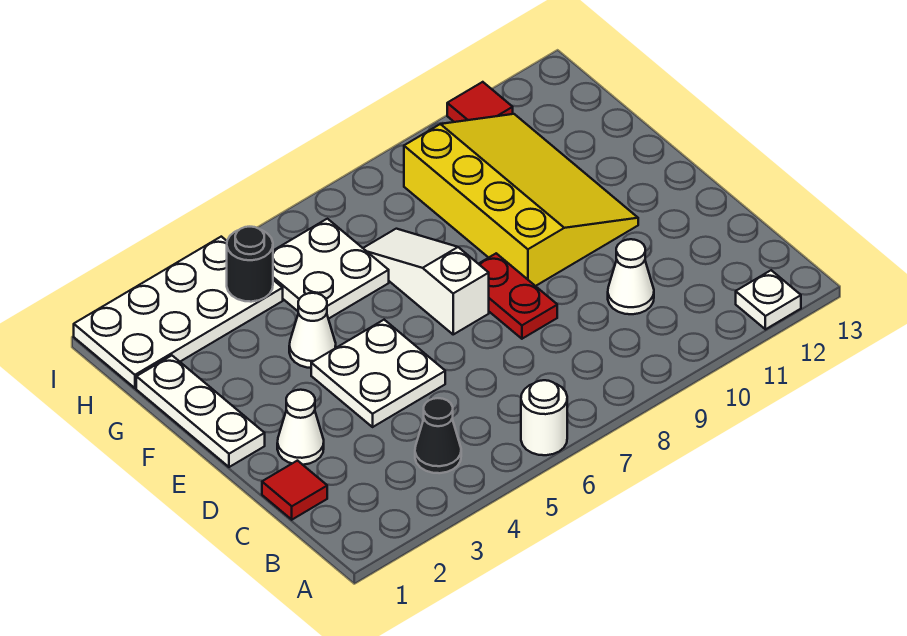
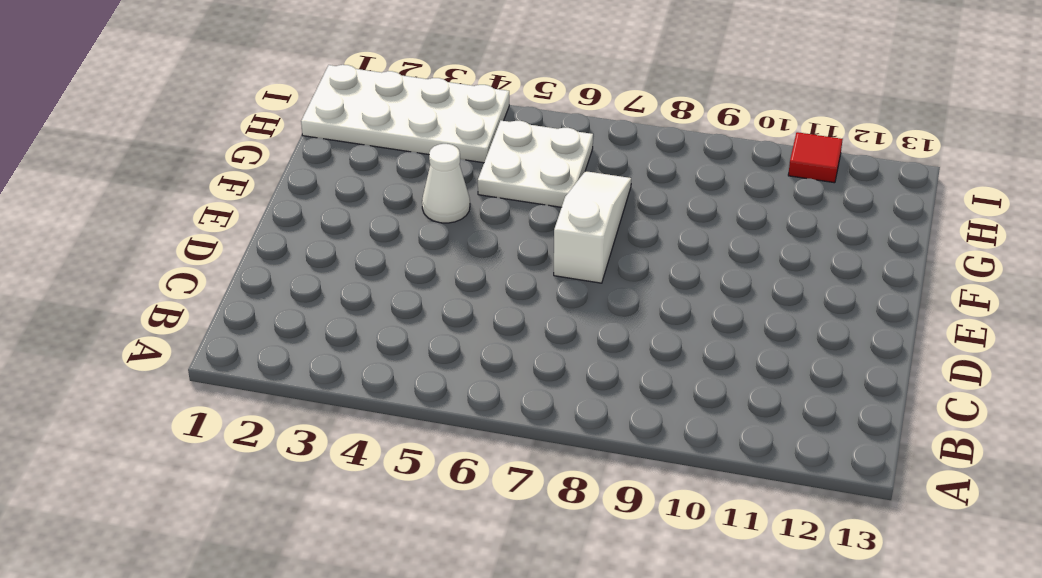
none -> white round brick A6 level 1
none -> white plate A12 level 1
none -> black cone B4 level 1

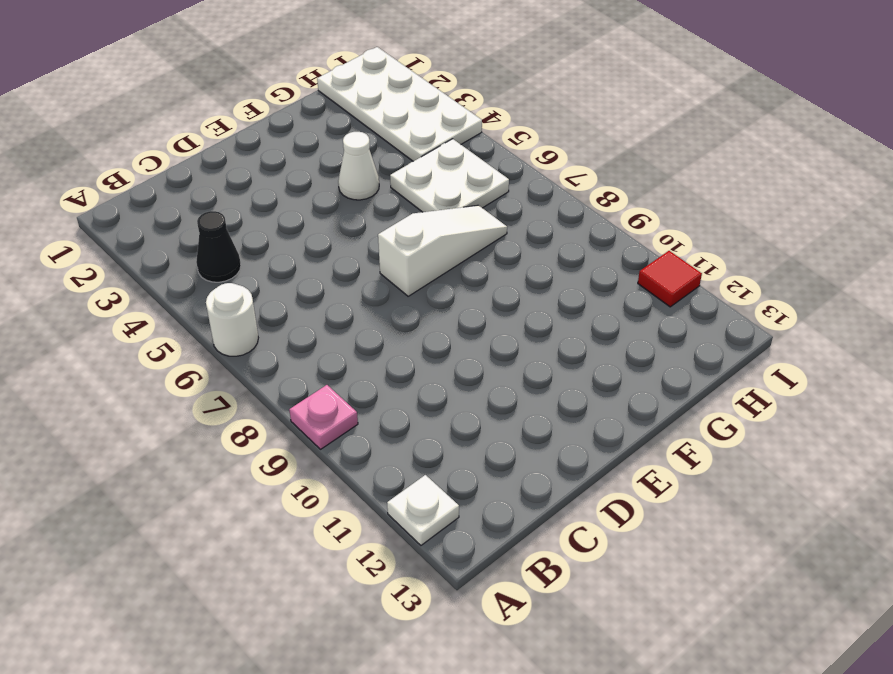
pink plate A9 level 1 -> none
none -> red tile C1 level 1
none -> white cone C10 level 1
none -> white cone D2 level 1

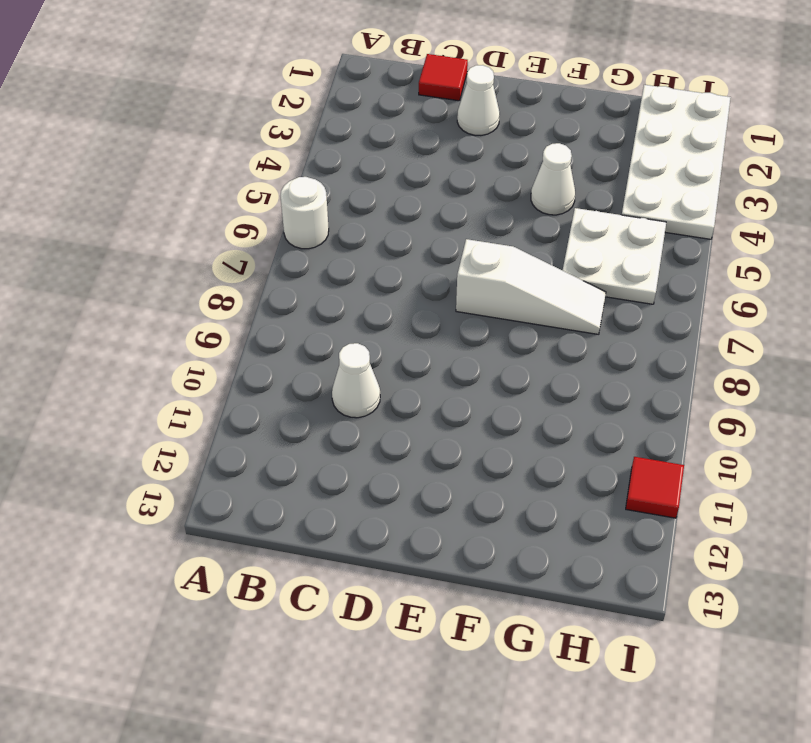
none -> white plate A12 level 1
none -> black cone B4 level 1
none -> white plate D4:E5 level 1

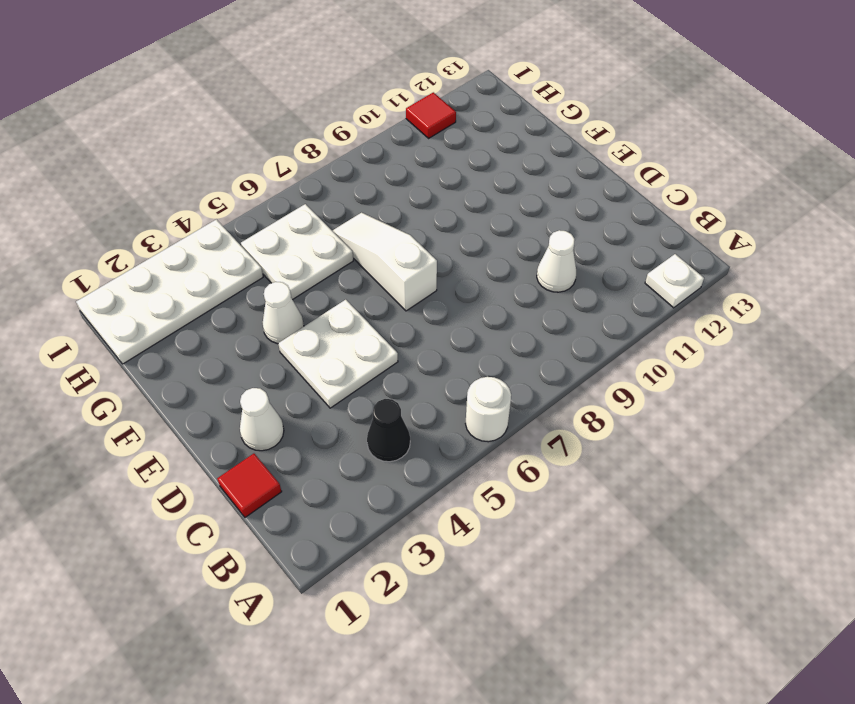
none -> red plate D8:E8 level 1
none -> white plate E1:G1 level 1
none -> yellow slope E9:H11 level 1 top 9

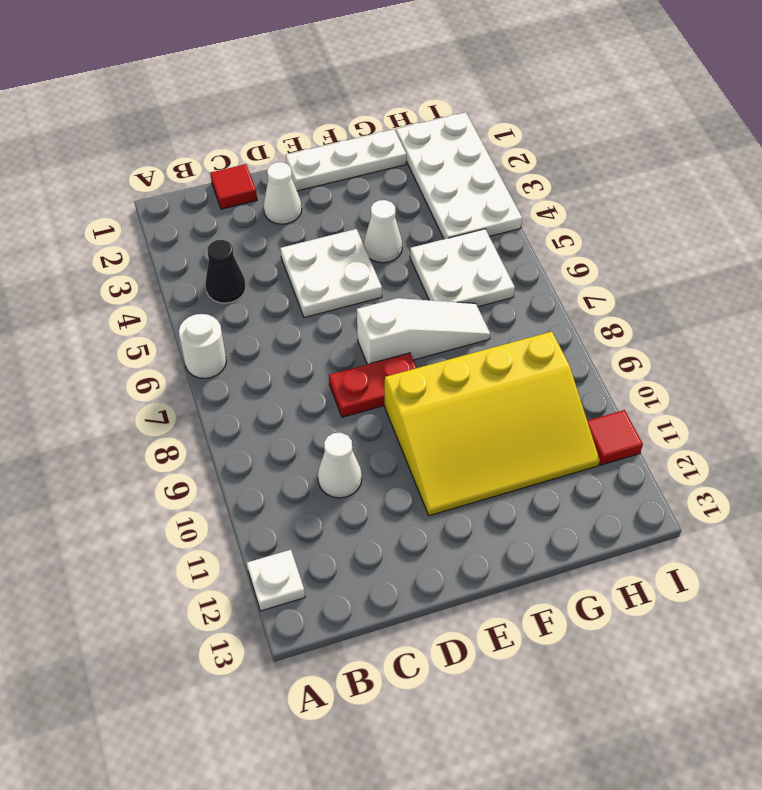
none -> black round brick H4 level 2

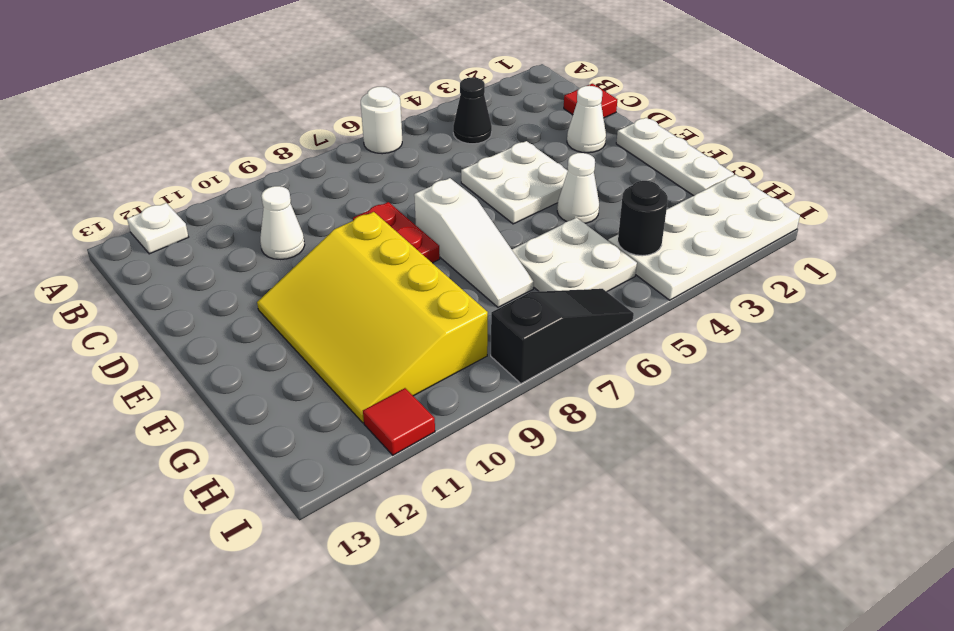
black slope I6:I8 level 1 top 8 -> none

